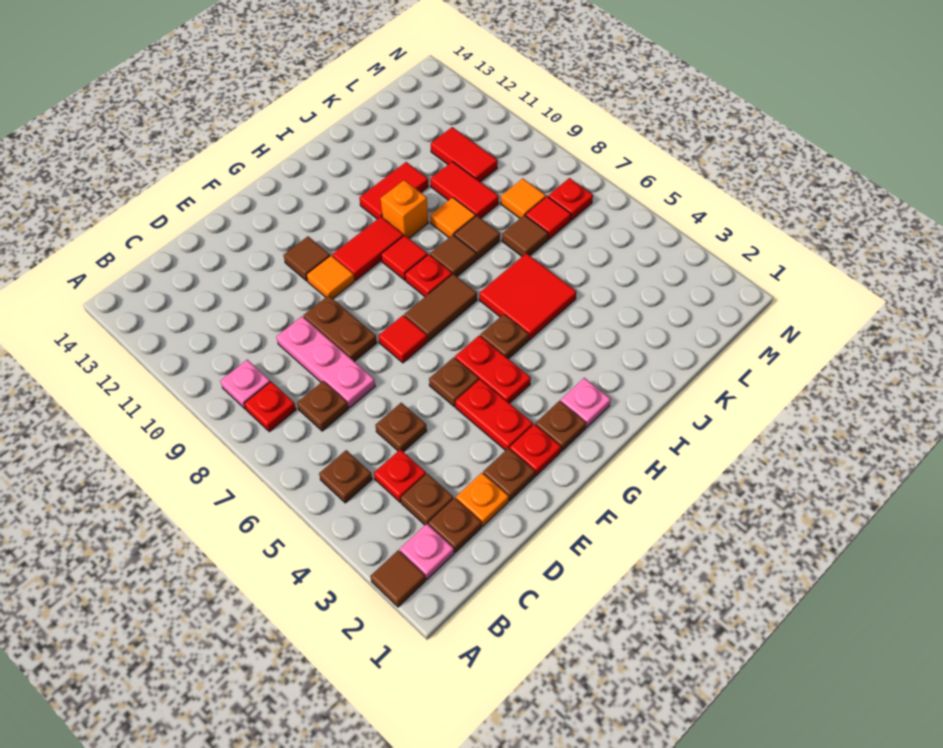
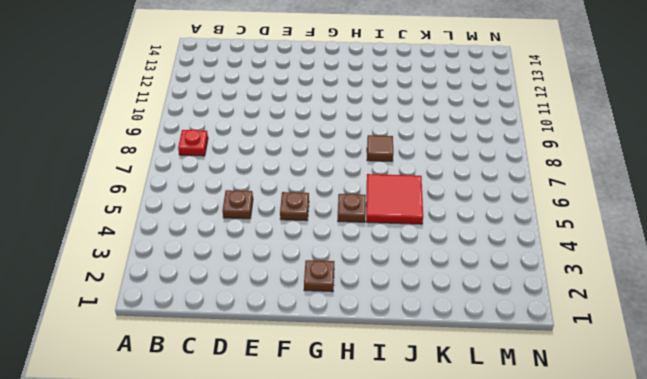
none -> brown tile A2 level 1
none -> pink plate B2 level 1
none -> brown plate B5 level 1
none -> pink plate B9 level 1

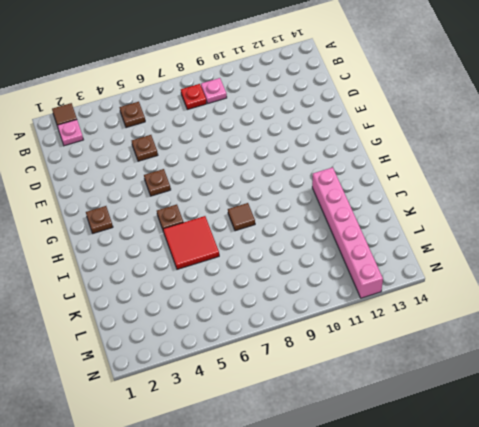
pink brick I12:N12 level 1 -> none
none -> brown plate C2 level 1
none -> brown plate C3 level 1
none -> red plate C4 level 1
none -> brown plate C7 level 1

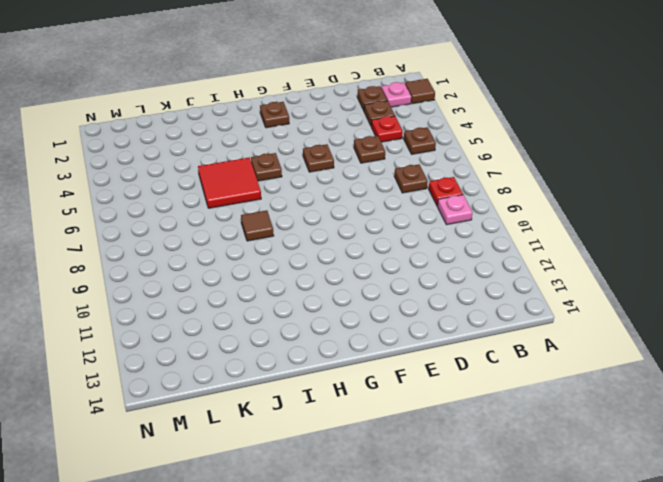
none -> orange plate D2 level 1
none -> pink plate D7:D9 level 1
none -> brown plate E2 level 1
none -> brown plate E8:E9 level 1

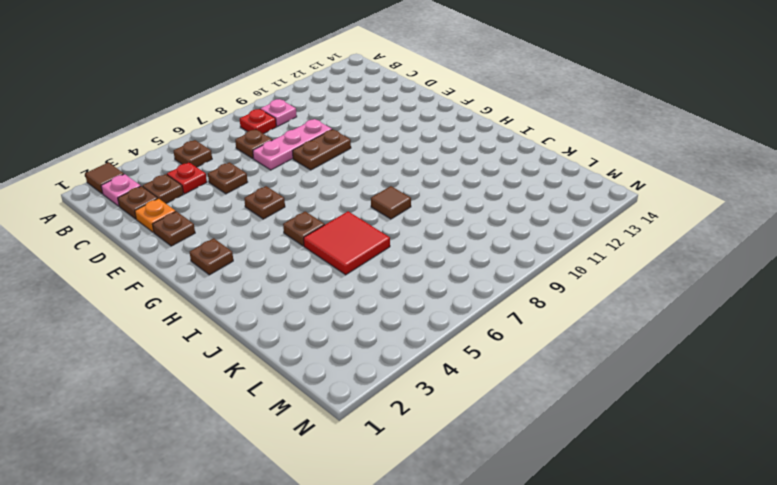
none -> red plate F2 level 1
none -> red plate F3:F4 level 1
none -> red tile F7 level 1
none -> orange tile F10 level 1

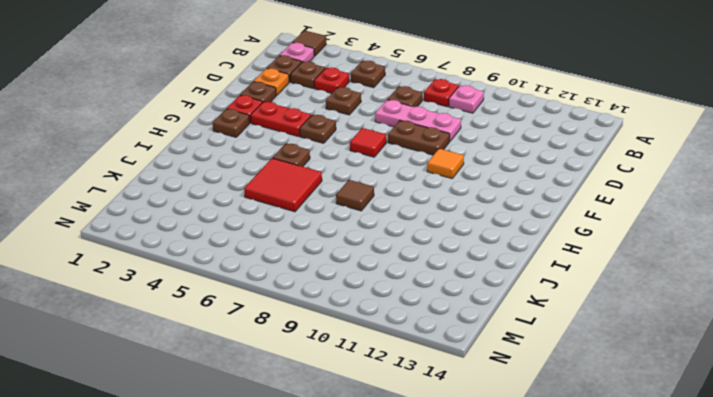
none -> brown tile F11 level 1
none -> red plate G4:G5 level 1
none -> brown tile G7:H7 level 1
none -> red tile G10:H10 level 1

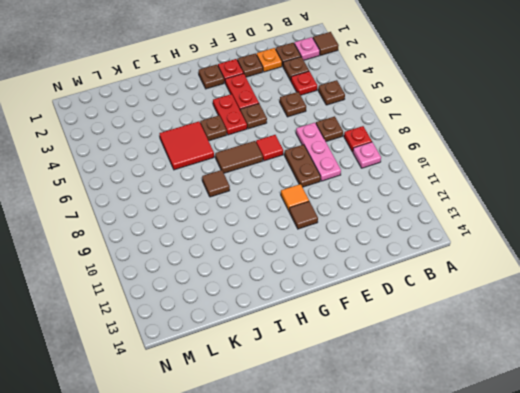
none -> red tile G10:H10 level 1
none -> pink plate H2 level 1
none -> red plate H8 level 1
none -> red tile H9 level 1

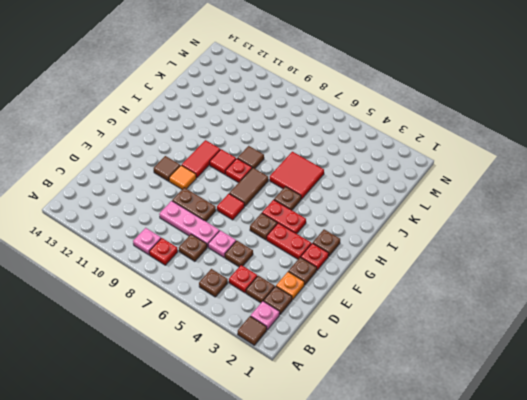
pink plate D6 level 1 -> pink plate H2 level 1
none -> orange brick I10 level 1
none -> red tile I11:J11 level 1
none -> brown tile J8 level 1
none -> orange tile J9 level 1

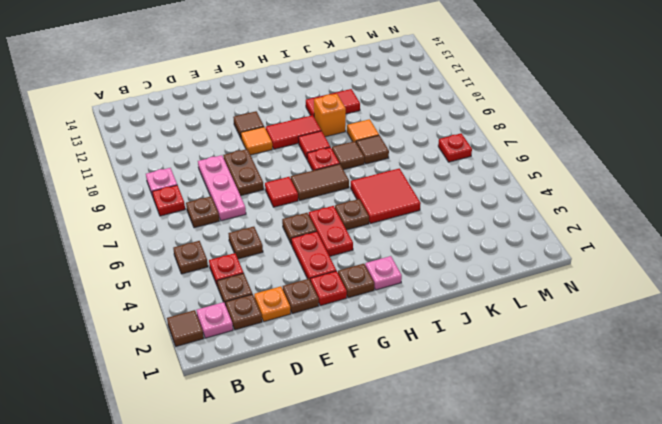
none -> brown tile K7 level 1
none -> red tile K9:K10 level 1
none -> red tile L7 level 1
none -> orange tile L8 level 1

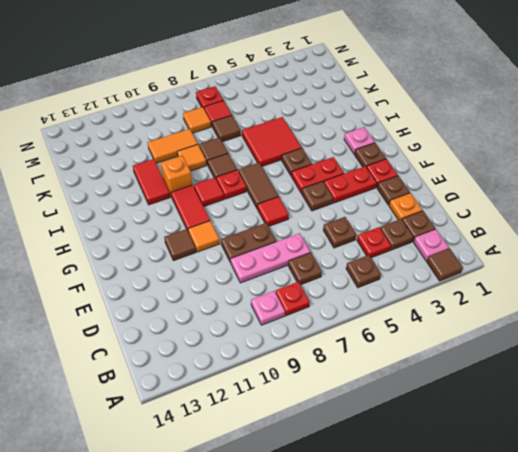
orange tile K9:K10 level 1 -> red tile K9:K10 level 1
none -> red tile L10:L11 level 1

